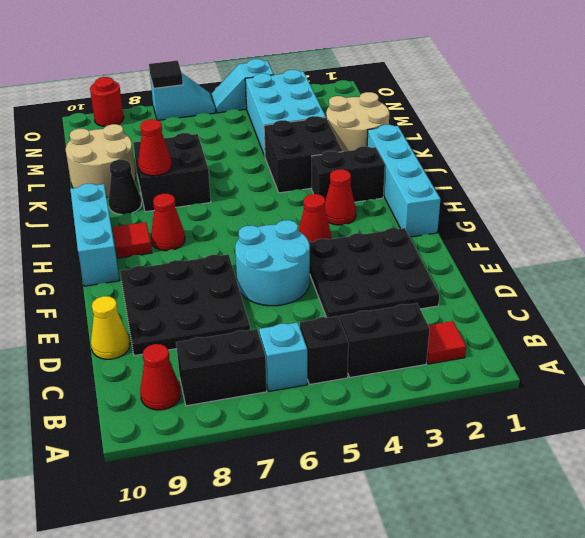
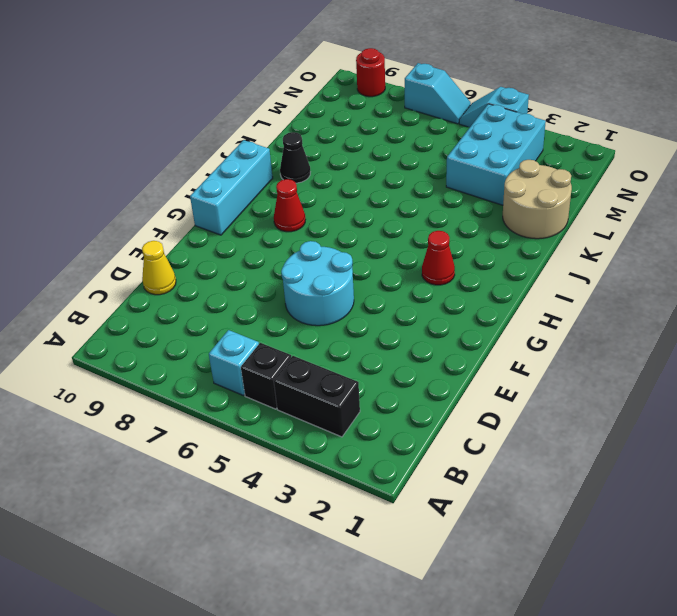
none -> red tile B2 level 1
none -> black brick B7:B8 level 1
none -> red cone B9 level 1

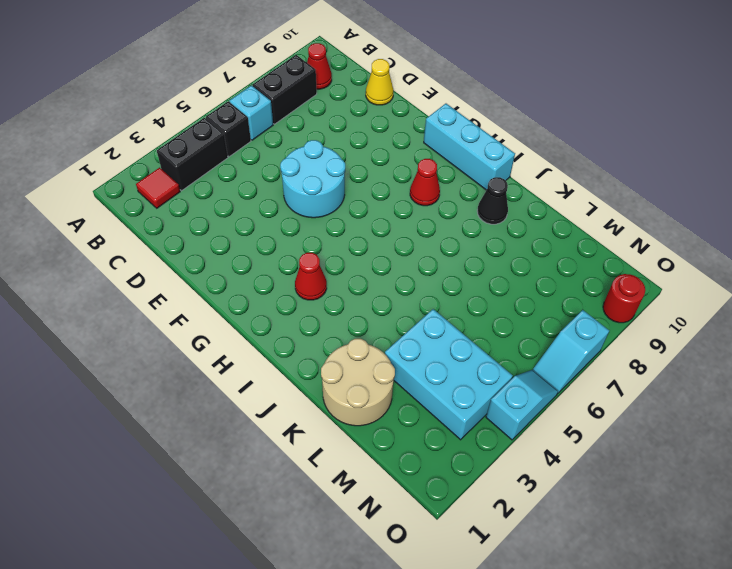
none -> black plate D2:F4 level 1
none -> black plate D7:F9 level 1
none -> cyan brick G1:J1 level 1

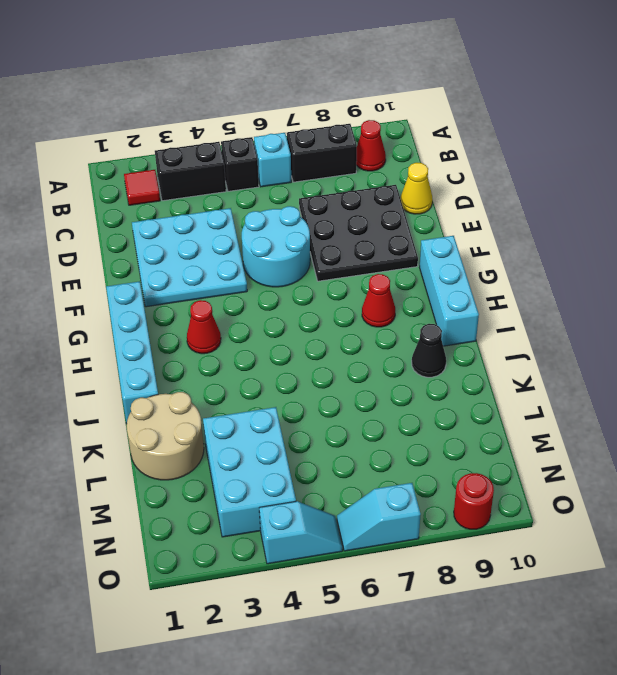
cyan plate D2:F4 level 1 -> black plate D2:F4 level 1
none -> red cone G4 level 1
none -> red tile H9 level 1
none -> black brick I2:I3 level 1

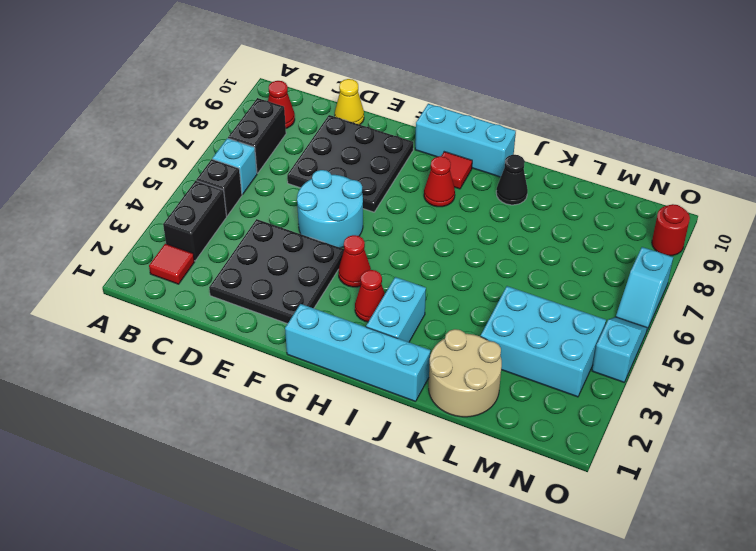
cyan brick I2:I3 level 1 -> black brick I2:I3 level 1
none -> black brick J3:K4 level 1
none -> black brick J7:K8 level 1
none -> tan round brick K9:L10 level 1

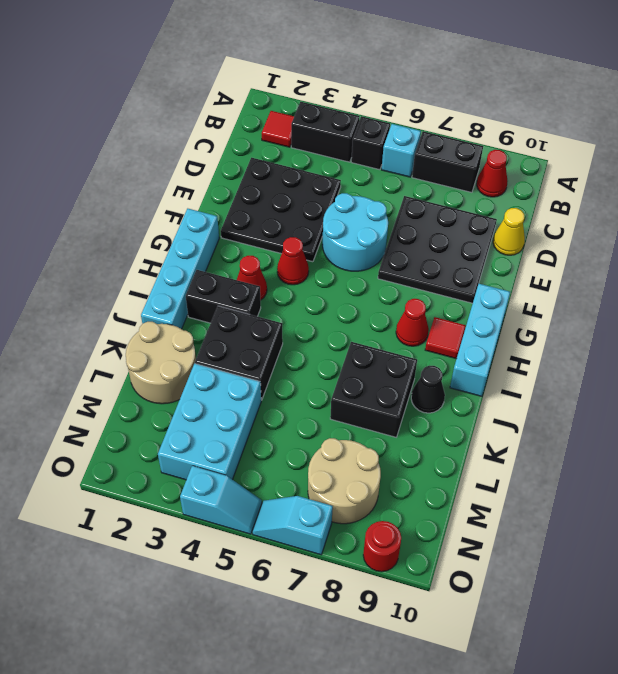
tan round brick M7:N8 level 1 -> tan round brick K9:L10 level 1
none -> red cone J8 level 2
none -> black tile O7 level 2

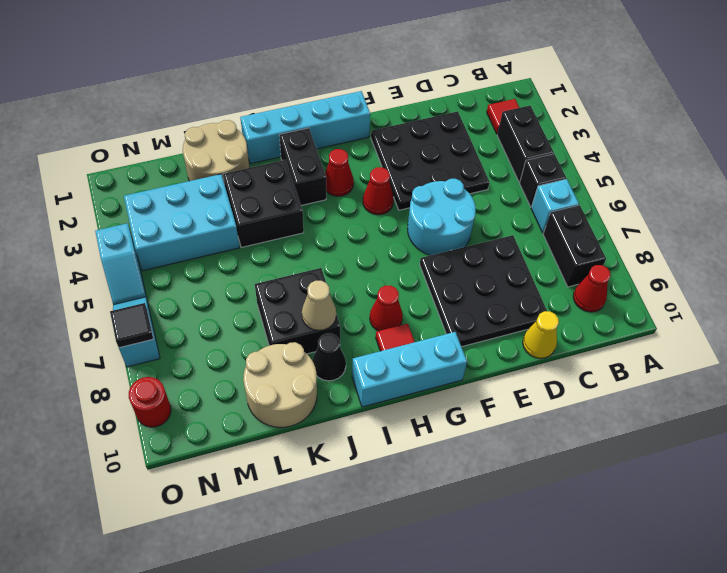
tan cone J8 level 2 -> red cone J8 level 2

